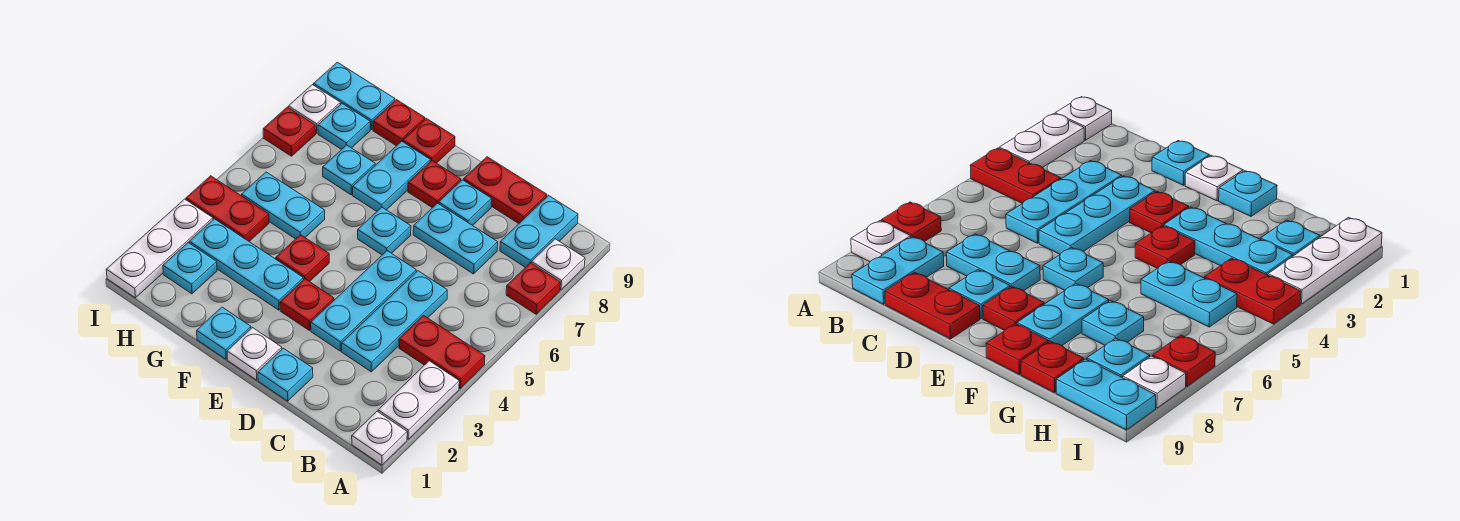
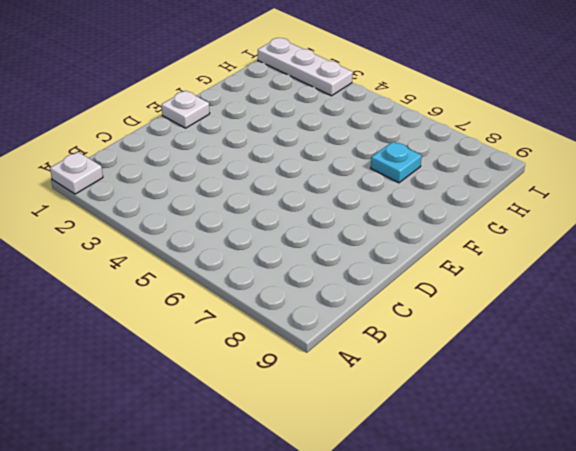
none -> white plate A2:A3 level 1
none -> red plate A4:B4 level 1
none -> red plate A7 level 1
none -> white plate A8 level 1

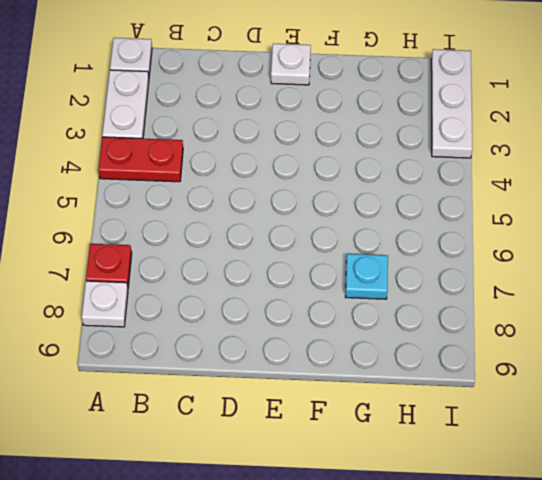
none -> cyan plate B8:B9 level 1
none -> cyan plate C3:C5 level 1
none -> cyan plate C7:D7 level 1
none -> red plate C9:D9 level 1

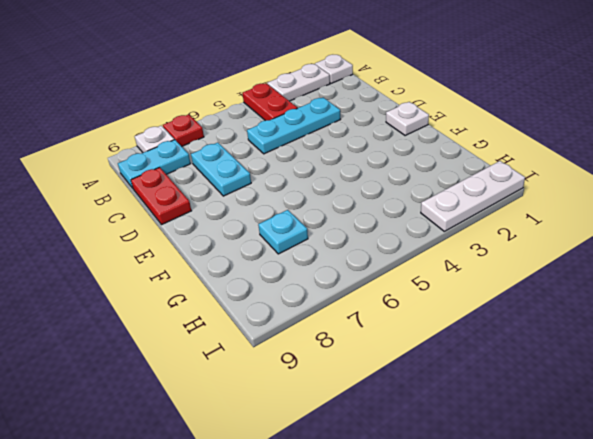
none -> cyan plate D1 level 1
none -> cyan plate D3:D5 level 1
none -> cyan plate D8 level 1
none -> red plate E3 level 1

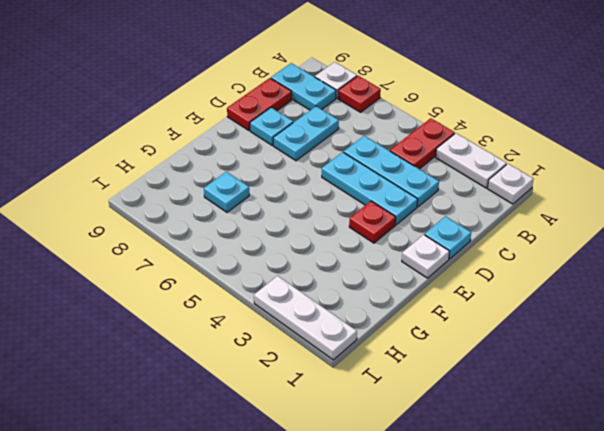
none -> cyan plate E6 level 1
none -> red plate E8 level 1
none -> cyan plate F1 level 1
none -> cyan plate F3:H3 level 1

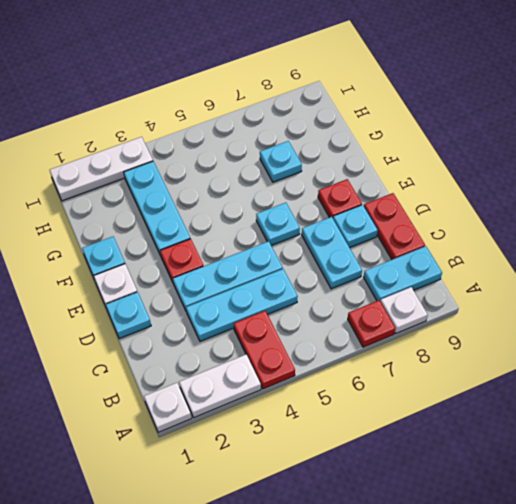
none -> red plate F4 level 1
none -> cyan plate F7:F8 level 1
none -> red plate F9 level 1
none -> cyan plate G5:H5 level 1

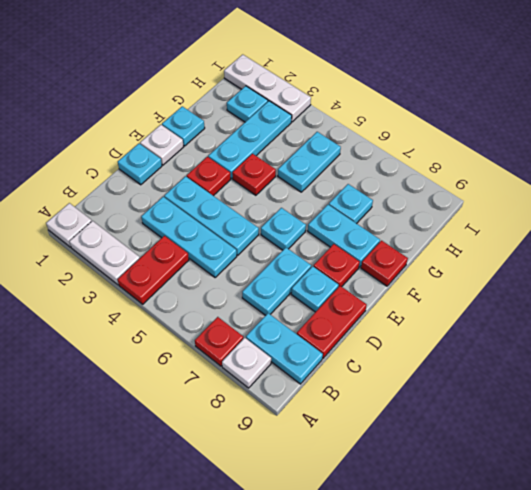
none -> red plate G9 level 1
none -> red plate H4:I4 level 1
none -> cyan plate H8 level 1
none -> cyan plate H9:I9 level 1

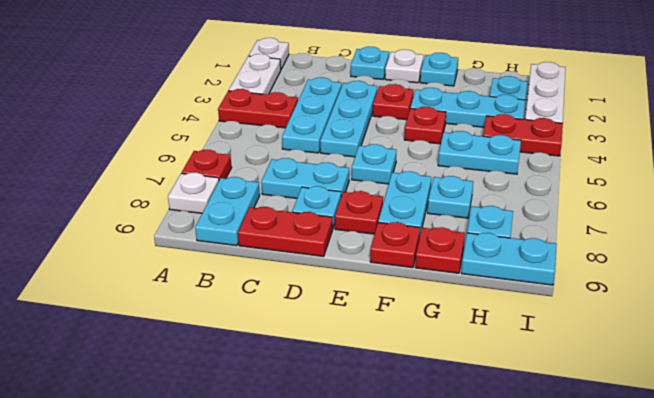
none -> red plate I7 level 1
none -> white plate I8 level 1

